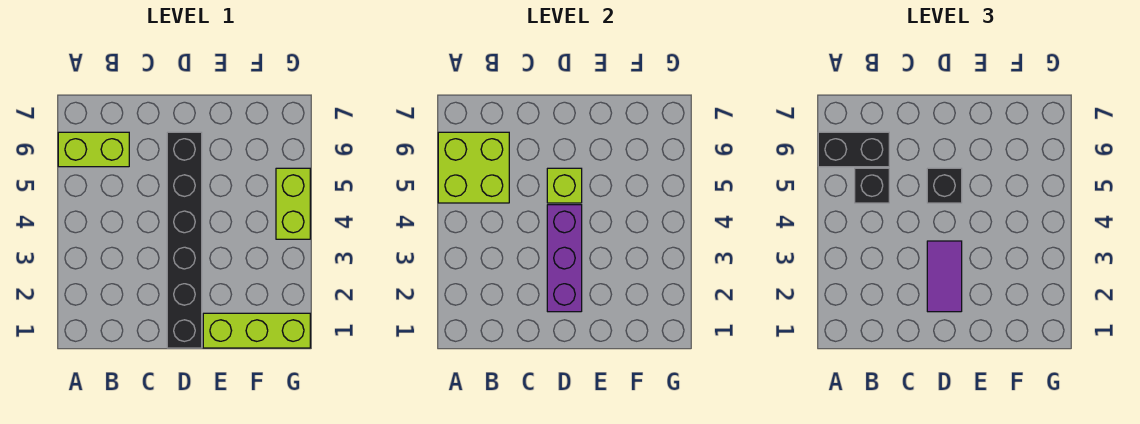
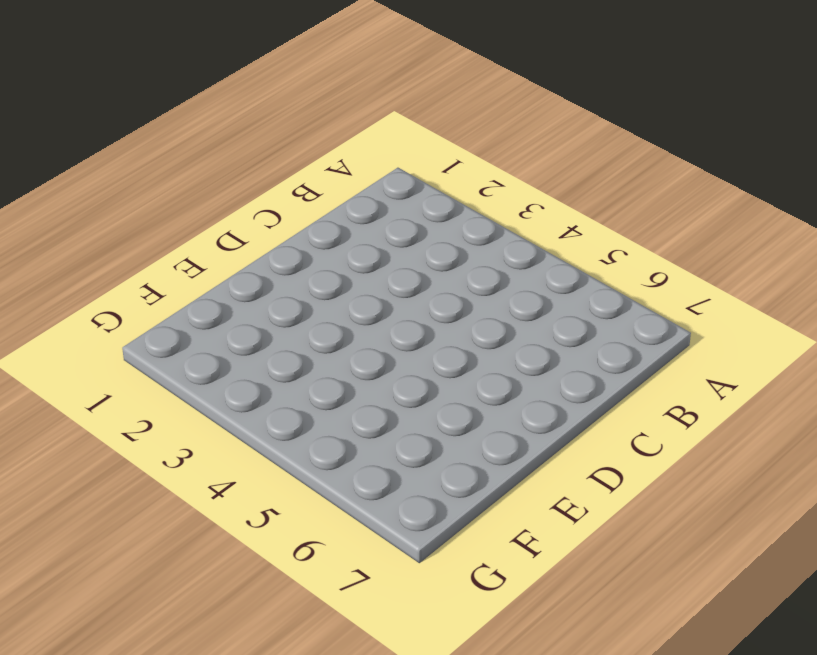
none -> lime brick A6:B6 level 1
none -> black brick D1:D6 level 1

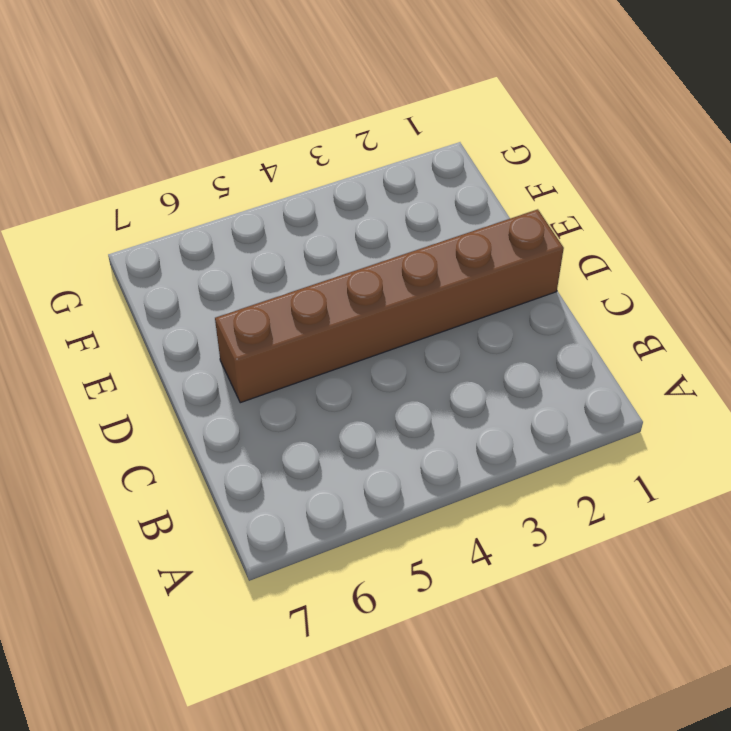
brown brick D1:D6 level 1 -> black brick D1:D6 level 1
none -> lime brick A6:B6 level 1
none -> lime brick E1:G1 level 1

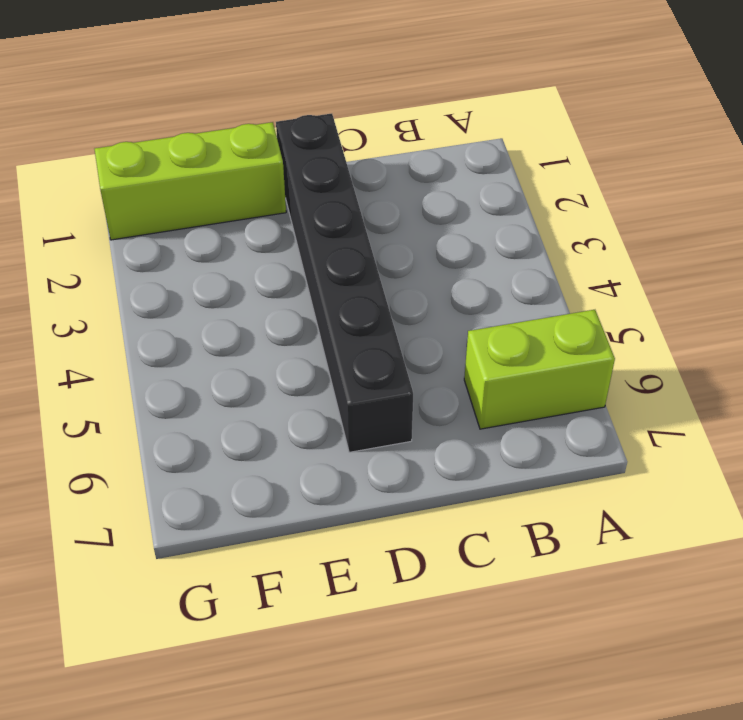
none -> lime brick G4:G5 level 1
none -> lime brick A5:B6 level 2

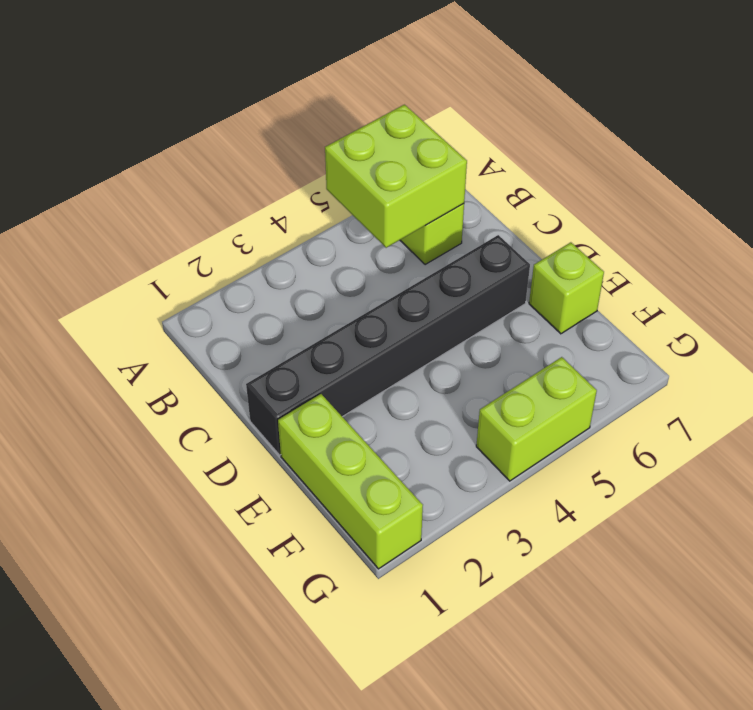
lime brick E7 level 1 -> lime brick D5 level 2
none -> purple brick D2:D4 level 2
none -> black brick A6:B6 level 3

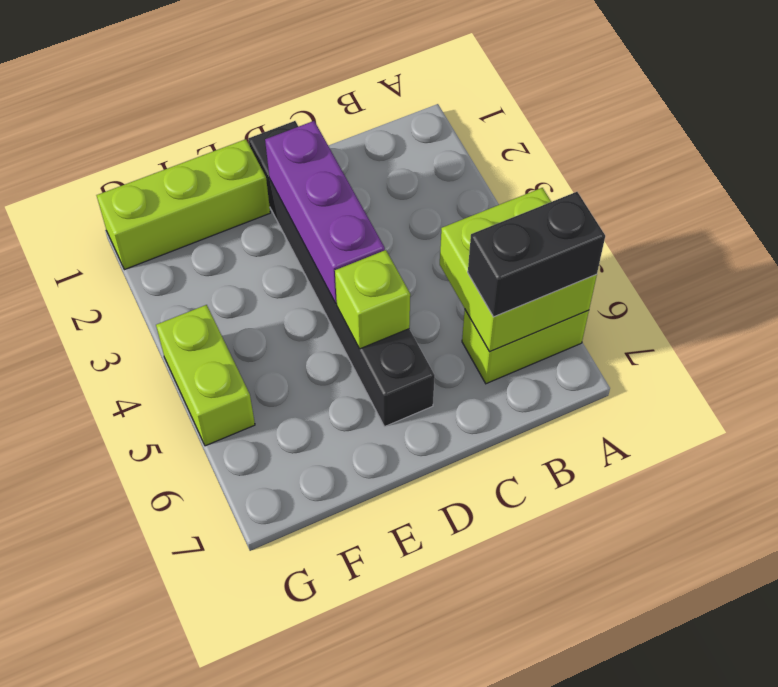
none -> black brick B5 level 3
none -> purple tile D2:D3 level 3

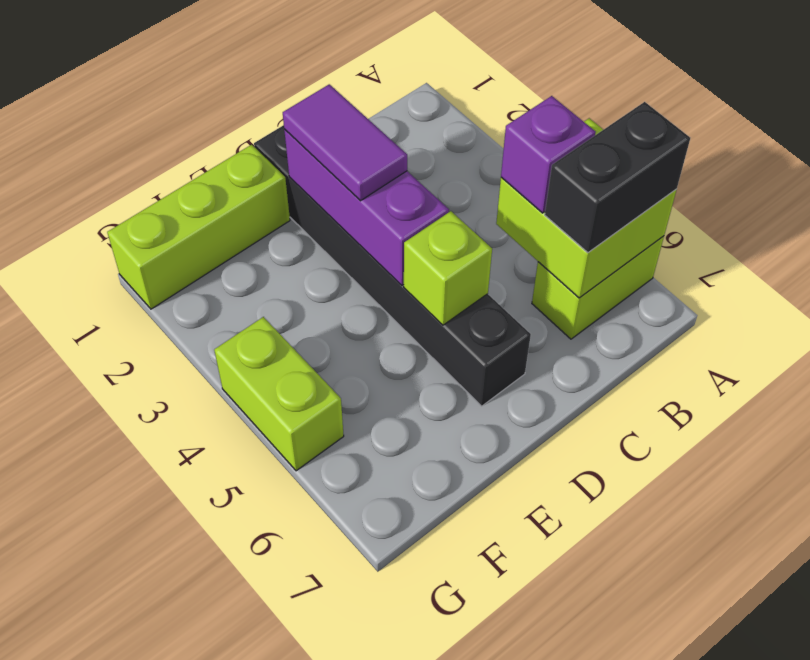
purple brick B5 level 3 -> black brick B5 level 3
none -> black brick D5 level 3

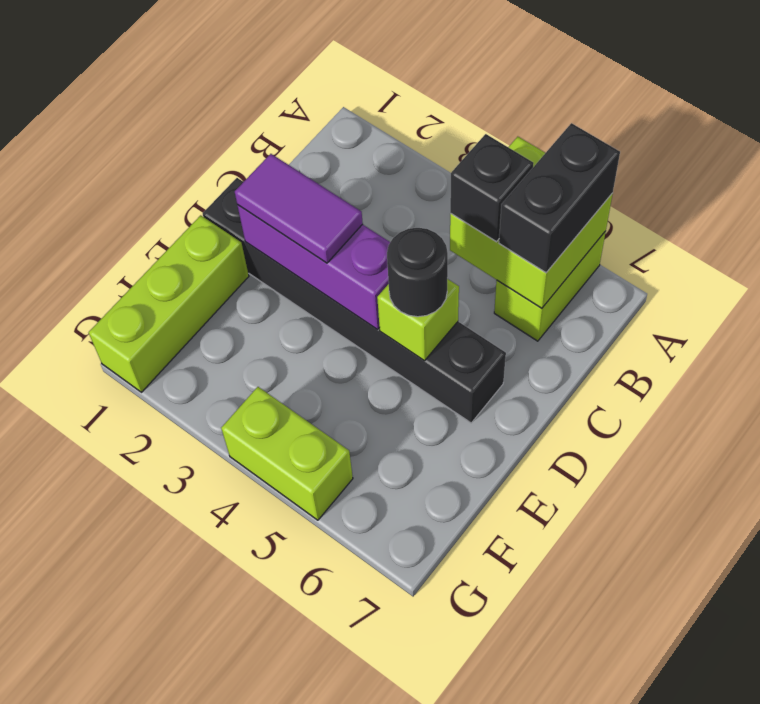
black round brick D5 level 3 -> black brick D5 level 3

